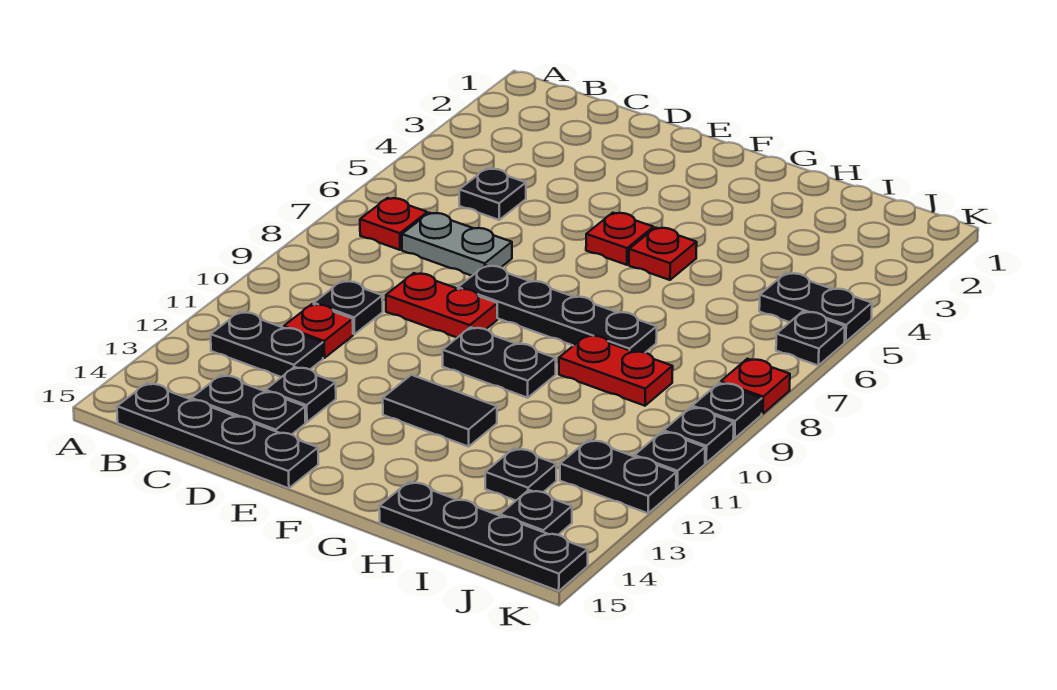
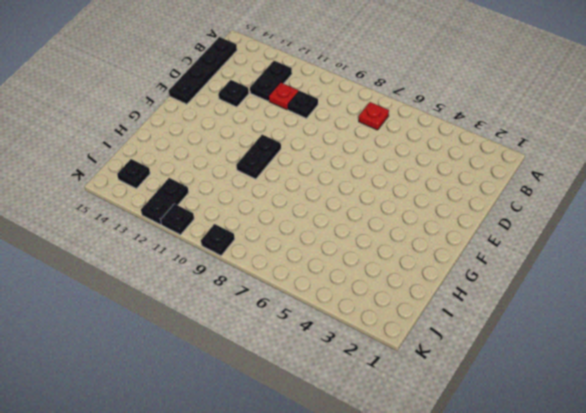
none -> black plate C5 level 1
none -> grey plate C7:D7 level 1
none -> black plate C14:D14 level 1

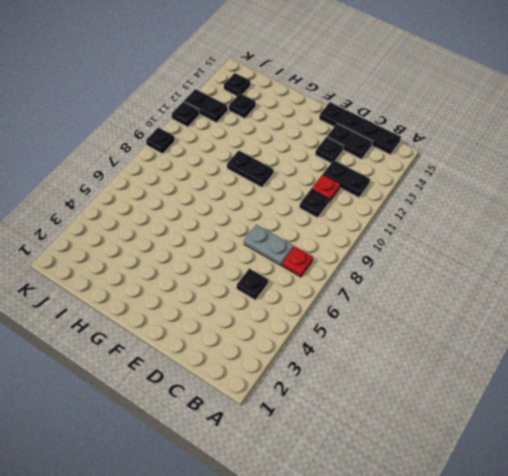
none -> red plate D9:E9 level 1
none -> black plate E8:H8 level 1
none -> red plate F5 level 1

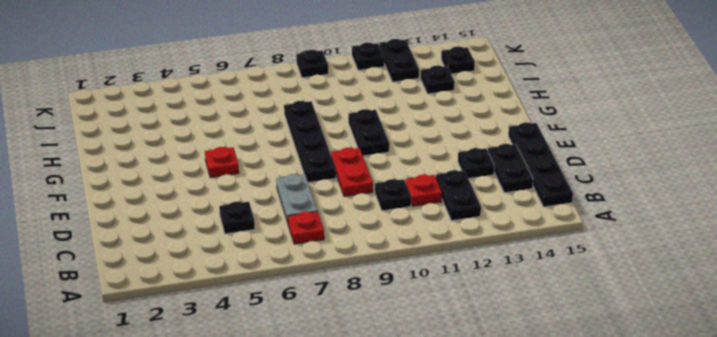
none -> black tile F12:G12 level 1
none -> red plate G5 level 1
none -> red plate H9:I9 level 1

